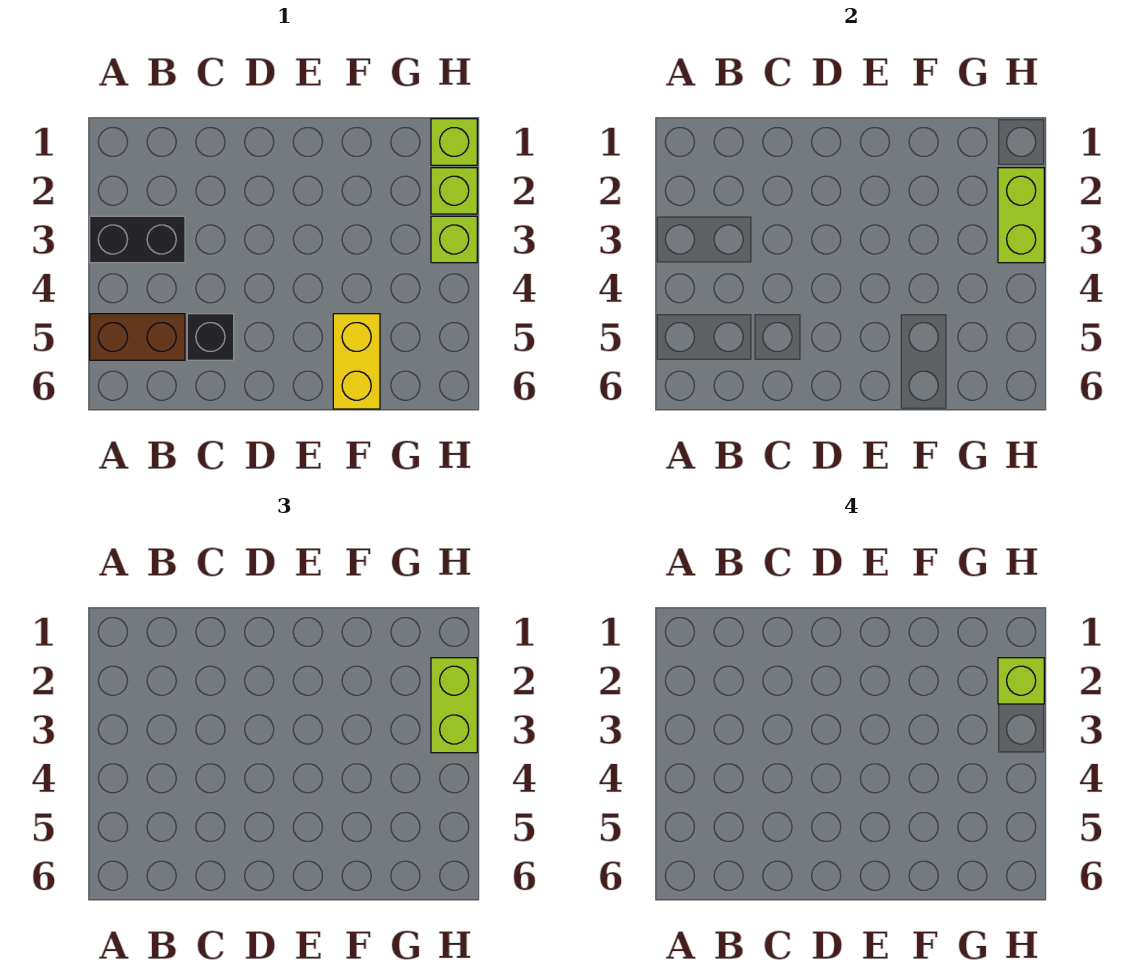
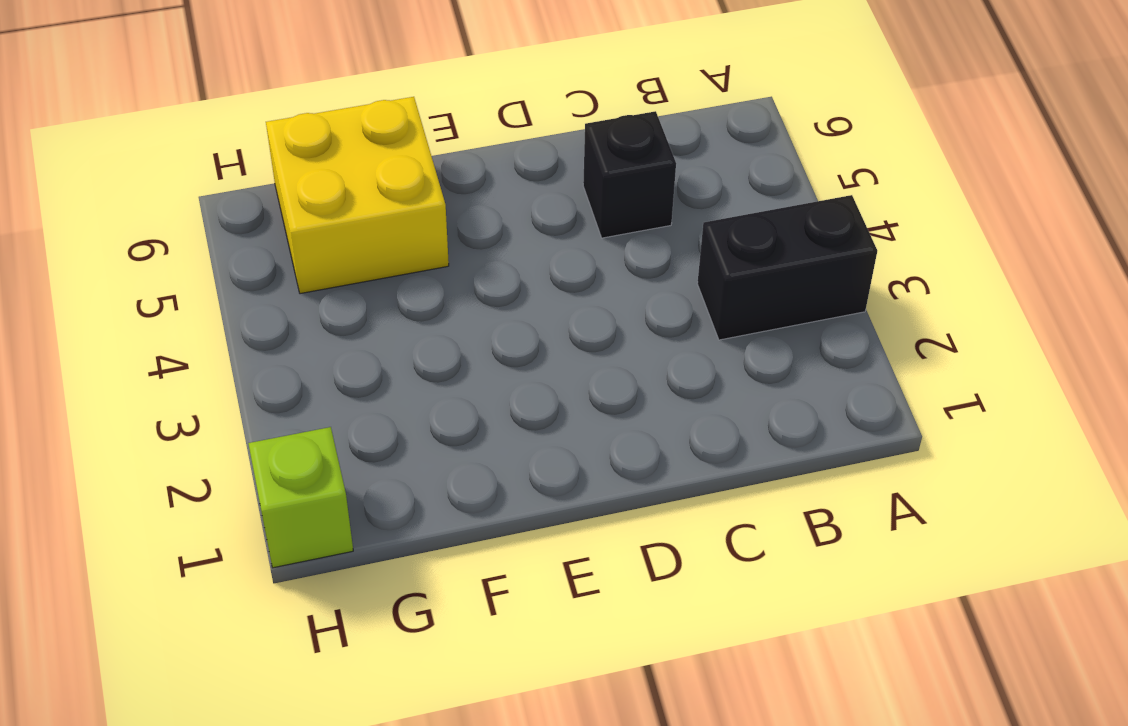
yellow brick F5:G6 level 1 -> yellow brick F5:F6 level 1
none -> brown brick A5:B5 level 1
none -> lime brick H2 level 1

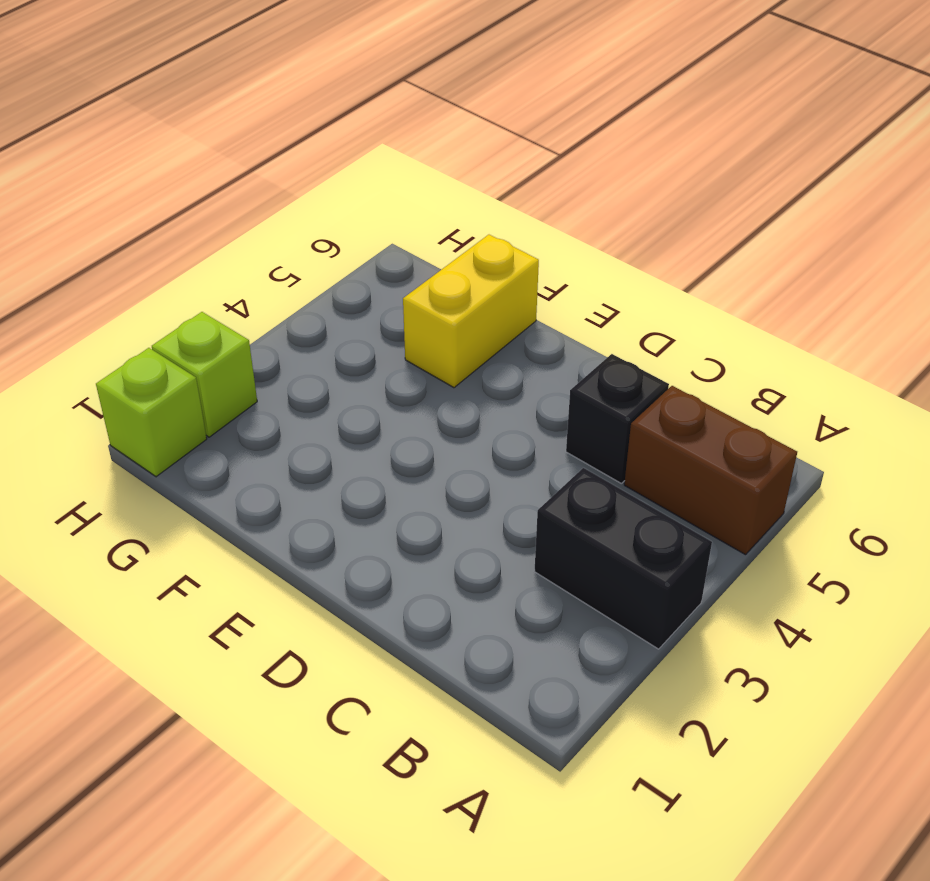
none -> lime brick H3 level 1
none -> lime brick H2:H3 level 2

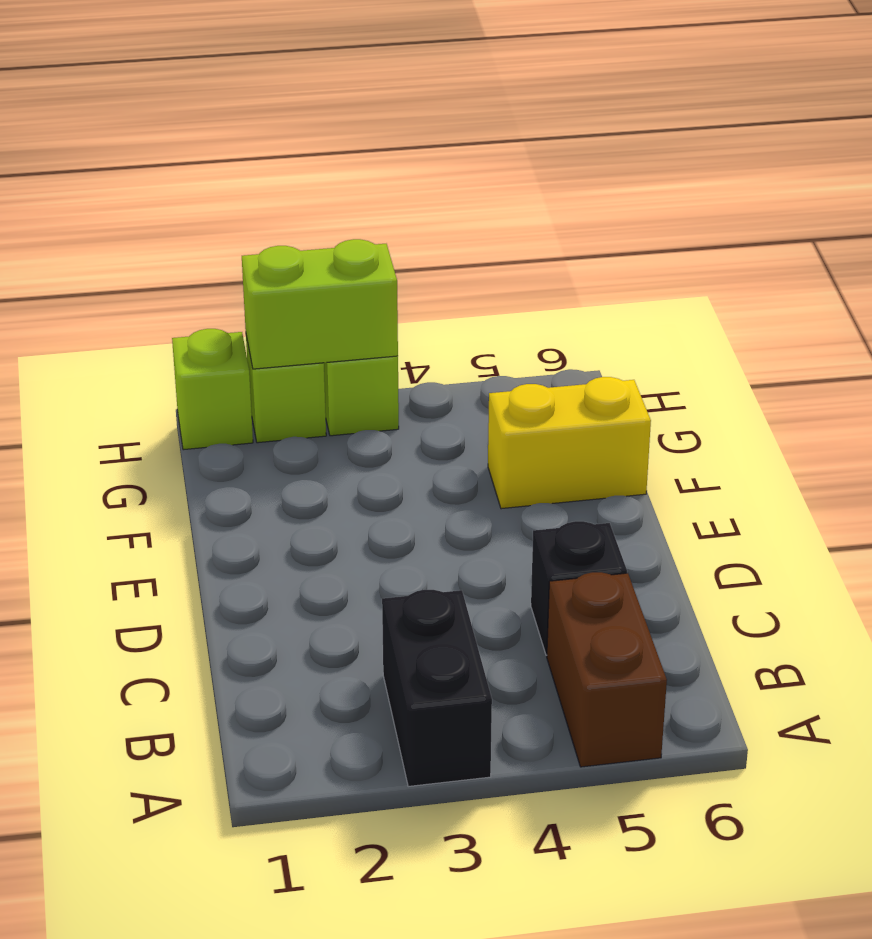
none -> lime brick H2:H3 level 3
none -> lime brick H2 level 4

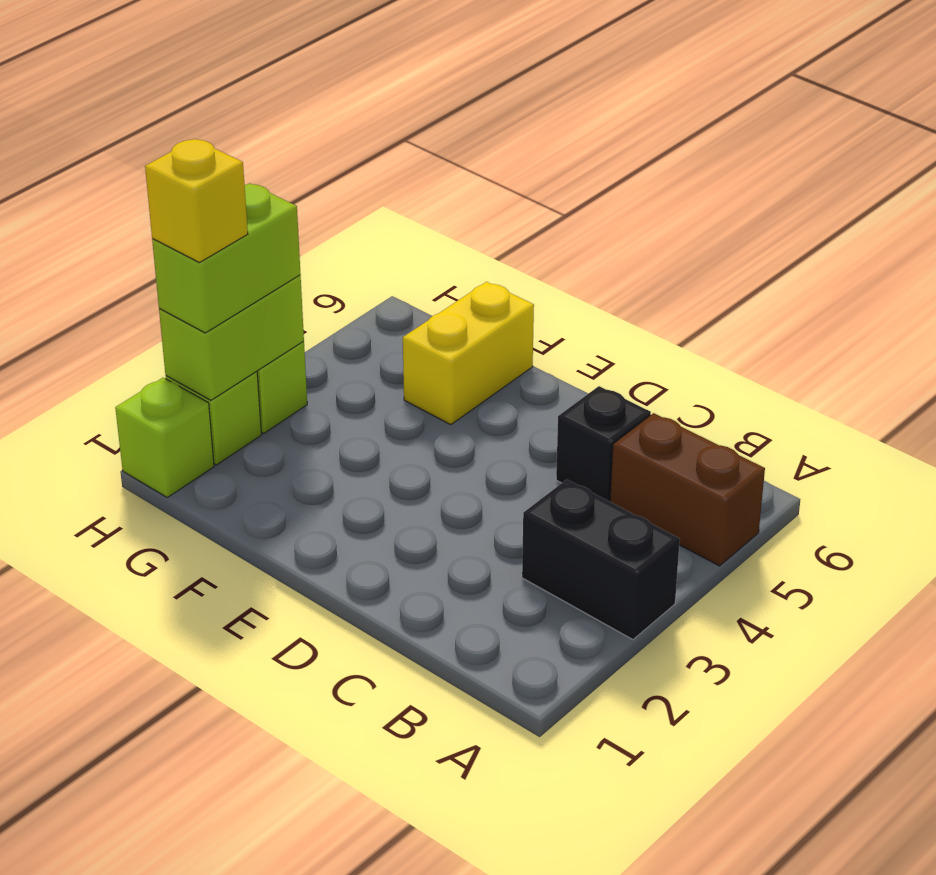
yellow brick H2 level 4 -> lime brick H2 level 4

